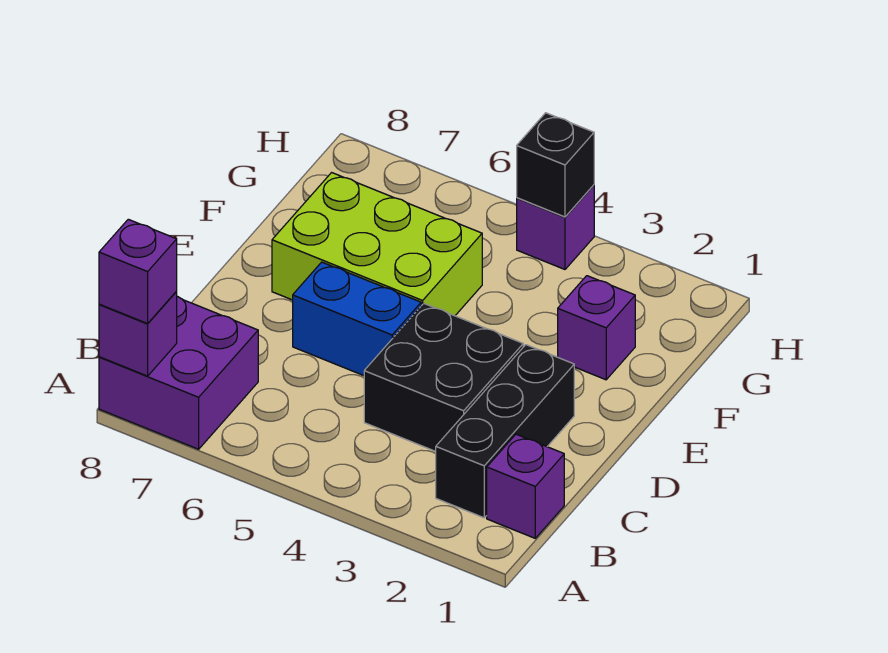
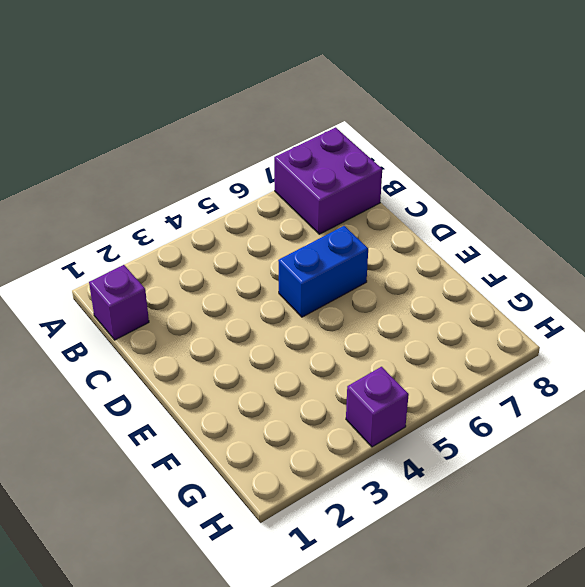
none -> black brick B2:D2 level 1
none -> black brick C3:D4 level 1

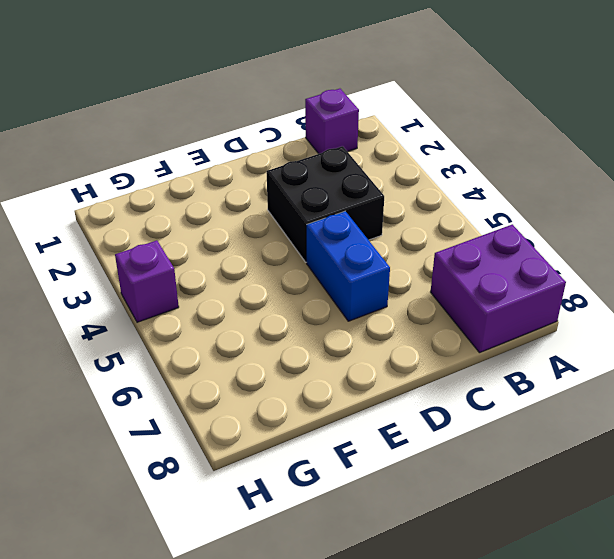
none -> black brick B2:D2 level 1
none -> lime brick E5:F7 level 1

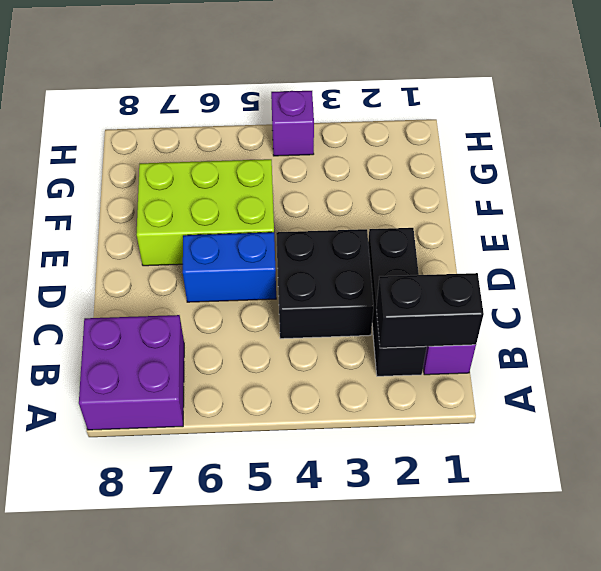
black brick B1:B2 level 2 -> none
none -> purple brick F2 level 1
none -> purple brick A8 level 2

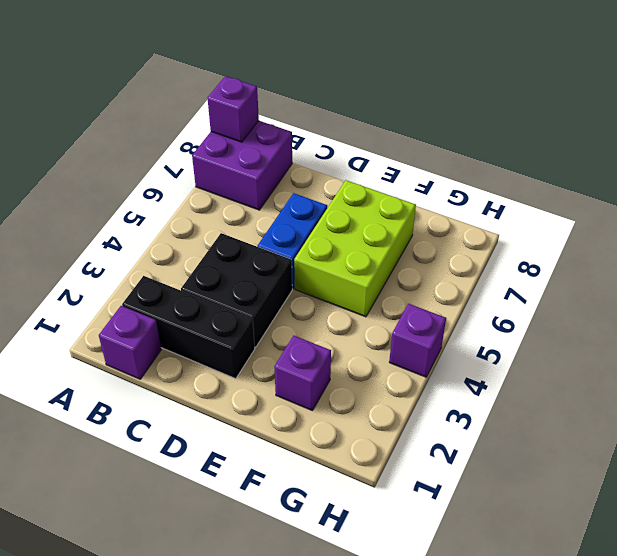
none -> black brick H4 level 2
none -> purple brick A8 level 3

